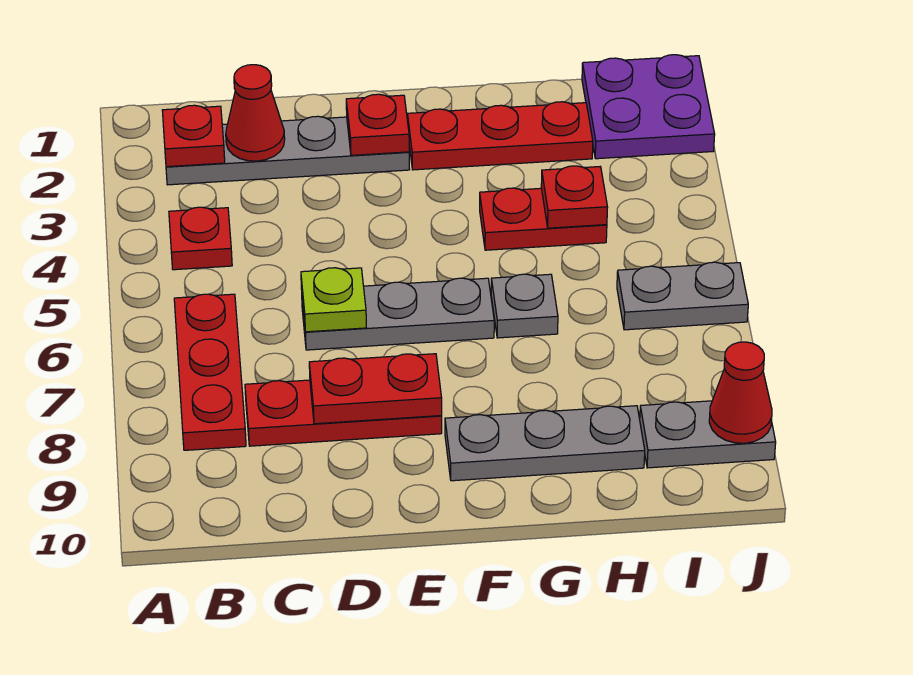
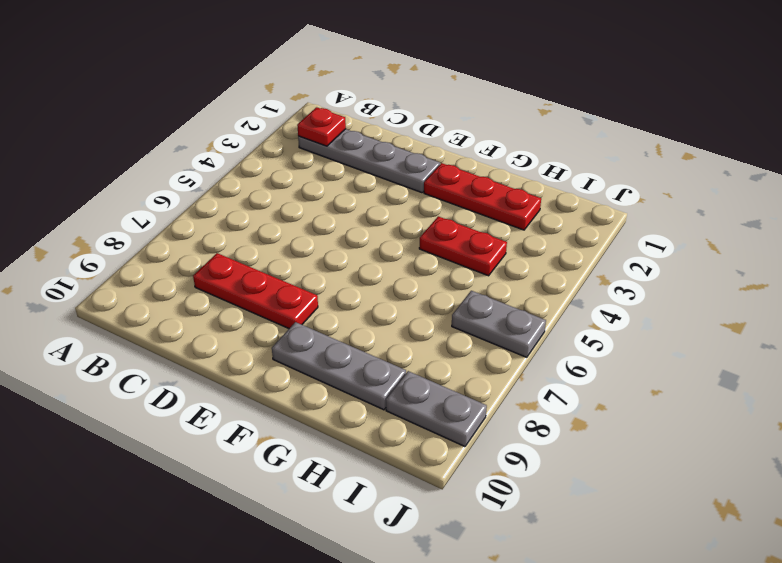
none -> red plate B4 level 1
none -> red plate B6:B8 level 1
none -> grey plate D6:F6 level 1

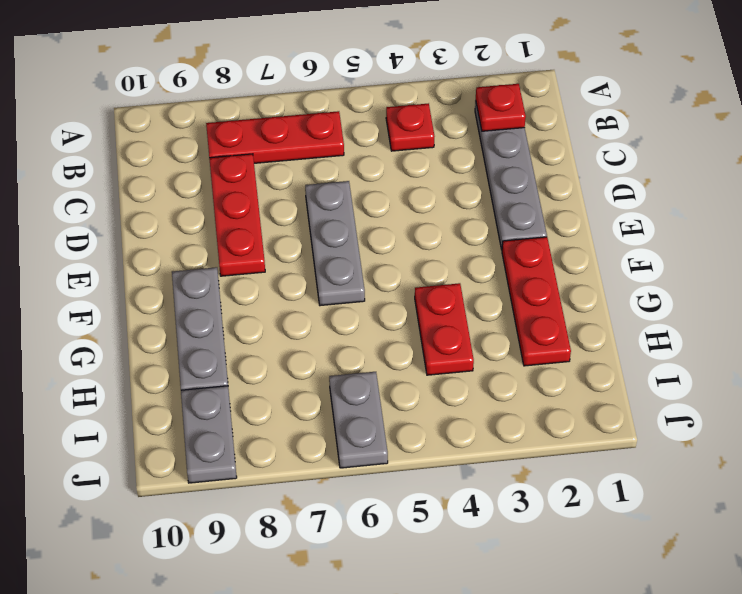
none -> grey plate G6 level 1
none -> purple plate I1:J2 level 1
none -> red cone C2 level 2

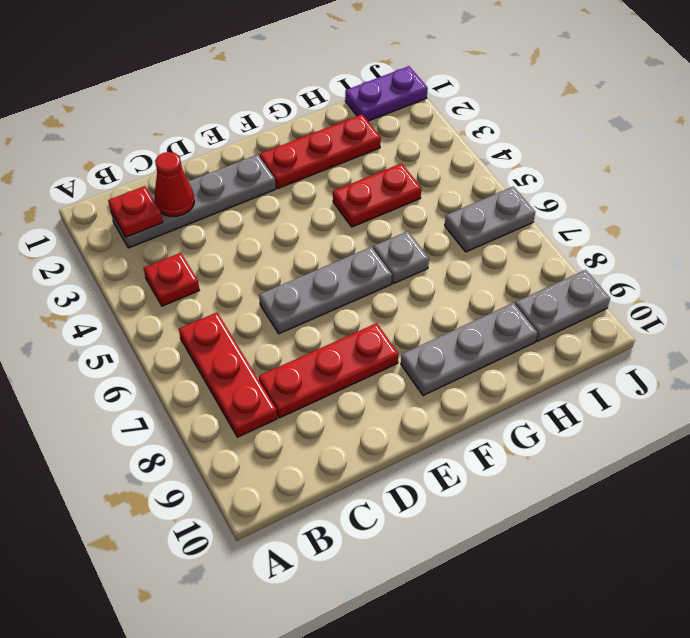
purple plate I1:J1 level 1 -> purple plate I1:J2 level 1
none -> lime plate D6 level 2
none -> red plate D8:E8 level 2
none -> red plate E2 level 2

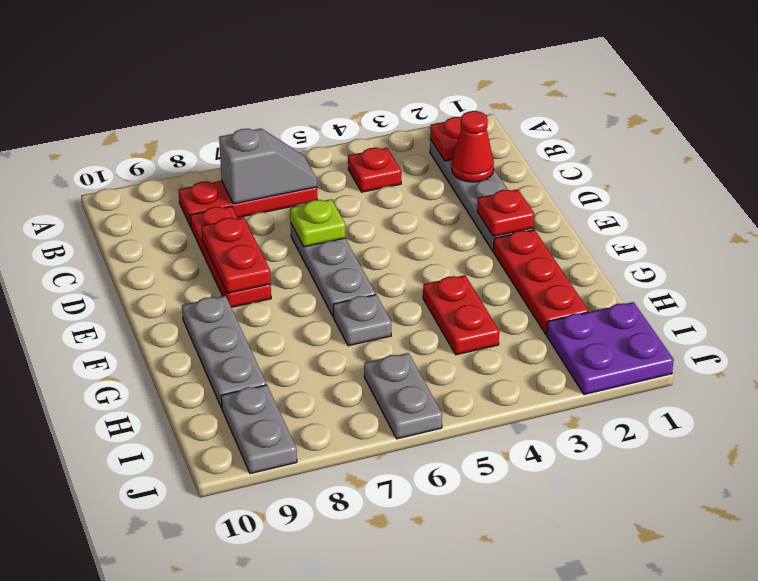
grey slope B6:B7 level 2 top 7 -> none
none -> red plate H4 level 2
none -> red cone J9 level 2

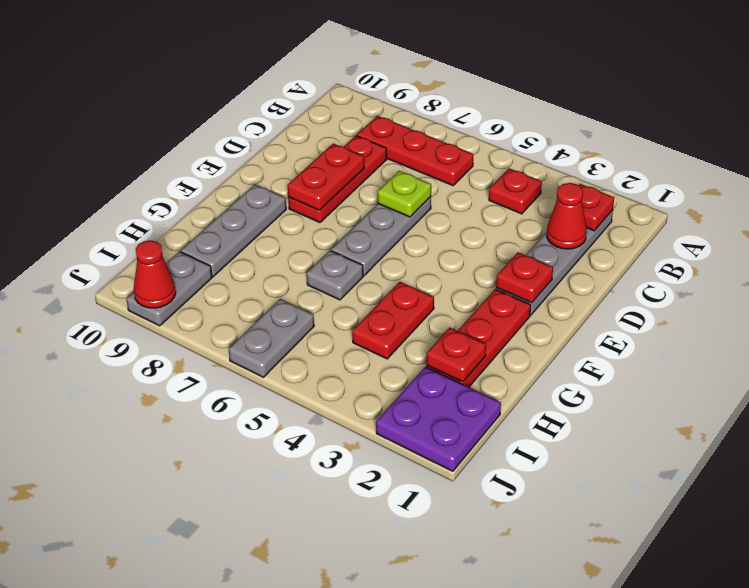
red plate H2 level 2 -> red plate H4 level 2

